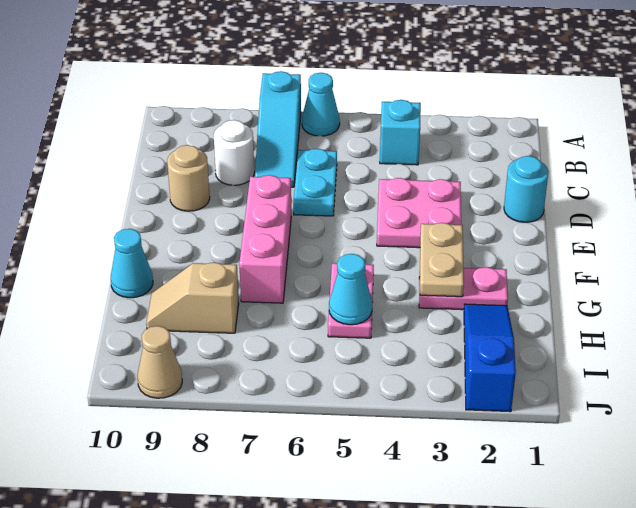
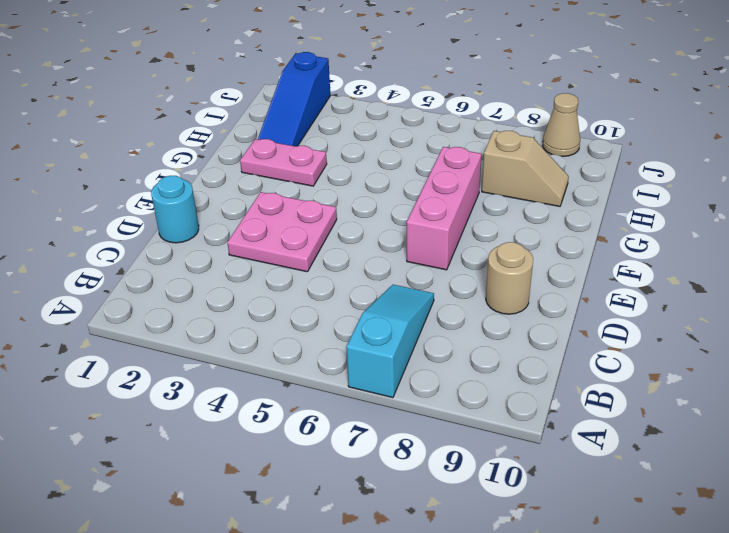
none -> cyan cone A6 level 1
none -> cyan brick B4 level 1
none -> cyan plate C6:D6 level 1

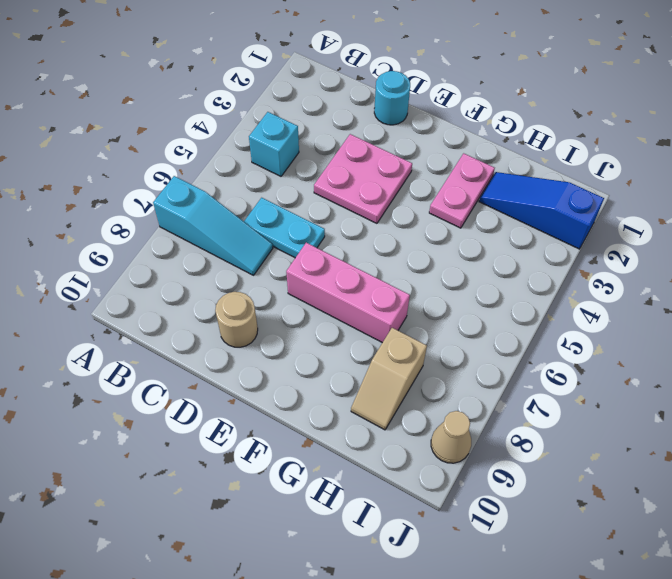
none -> cyan cone A6 level 1
none -> white round brick C8 level 1
none -> pink plate G5:H5 level 1

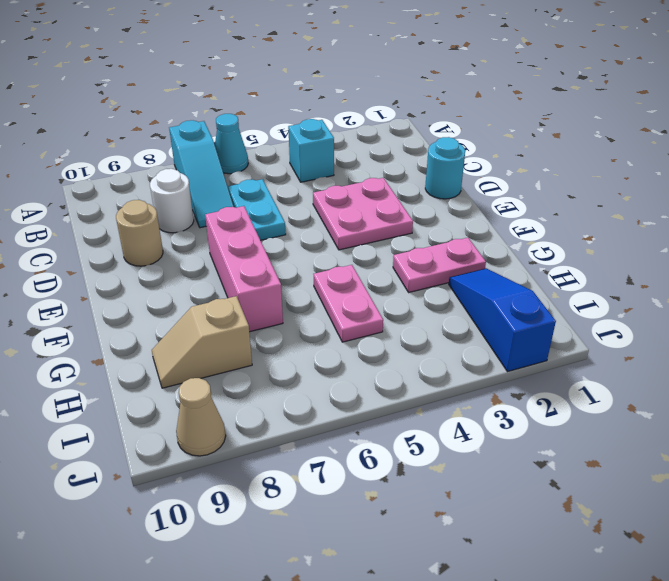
none -> cyan cone G10 level 1
none -> tan plate F3:G3 level 2
none -> cyan cone H5 level 2

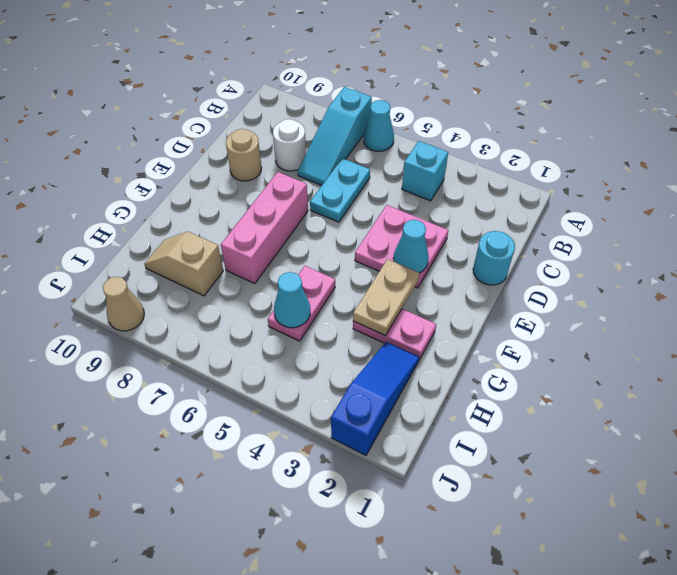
cyan cone E3 level 2 -> cyan cone G10 level 1

